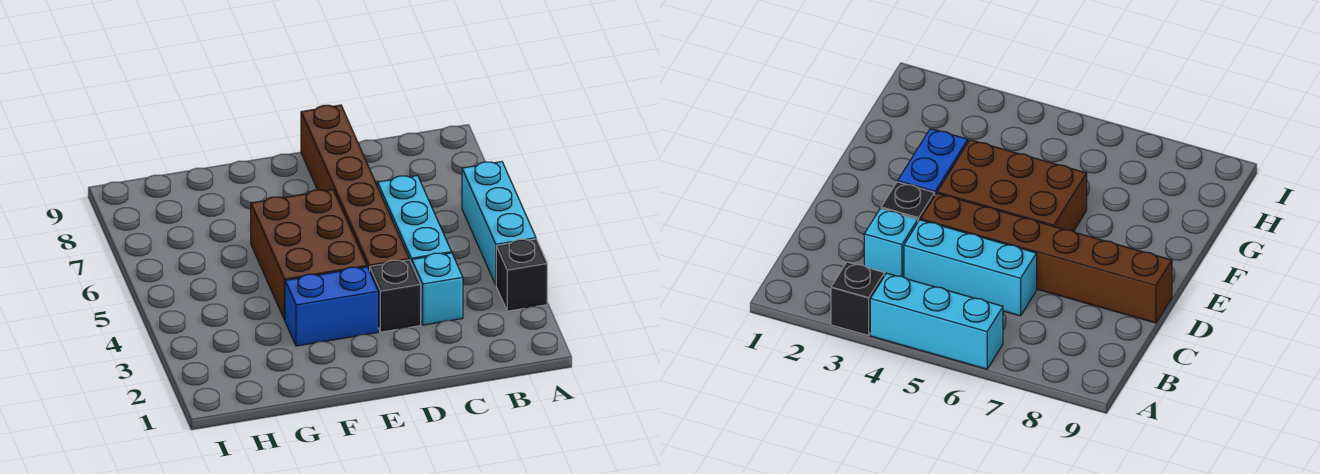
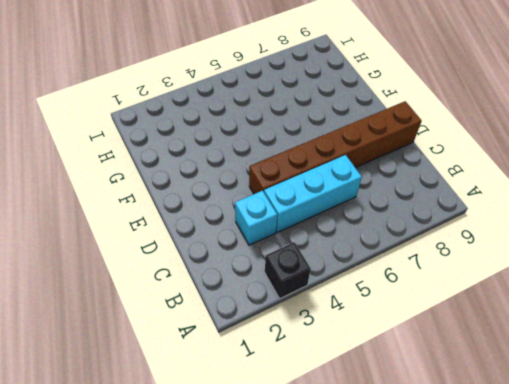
none -> cyan brick A4:A6 level 1
none -> black brick D3 level 1

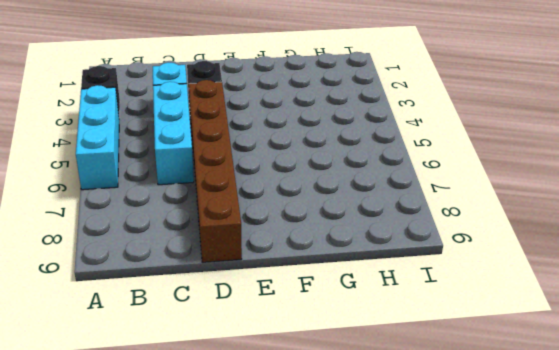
none -> blue brick E3:F3 level 1
none -> brown brick E4:F6 level 1

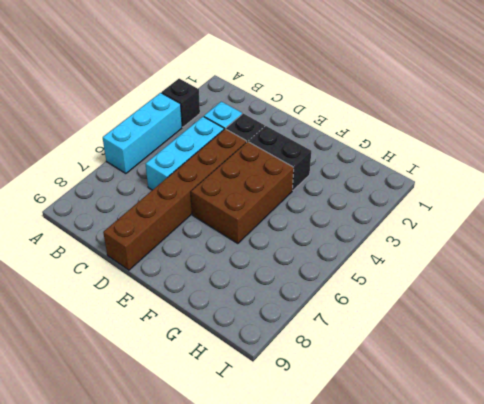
black brick E3:F3 level 1 -> blue brick E3:F3 level 1

